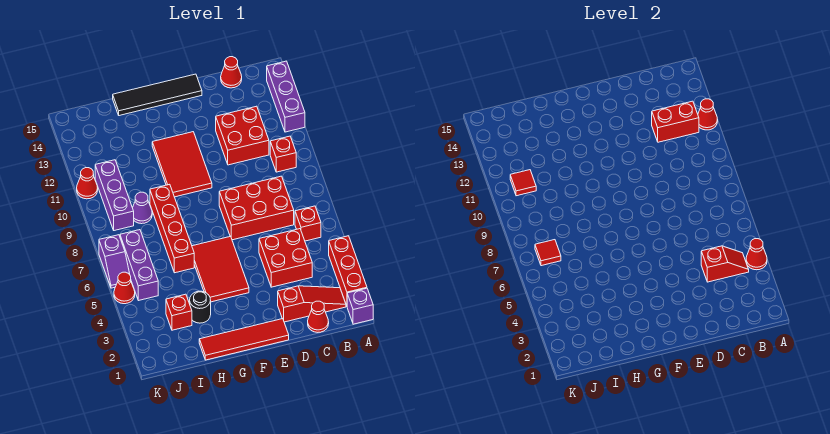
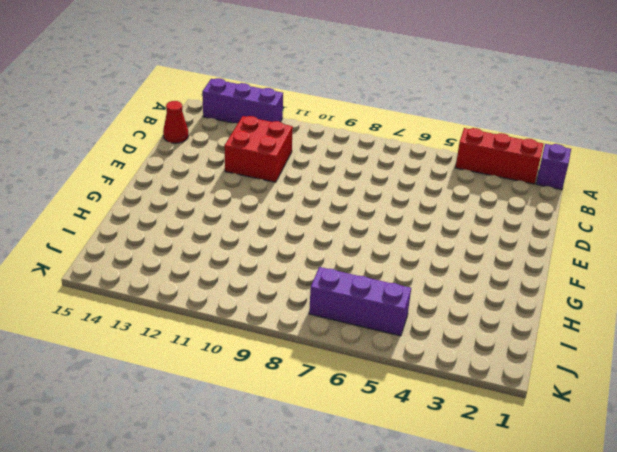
none -> red slope B2:D2 level 1 top D
none -> red brick B6 level 1
none -> red brick B10 level 1
none -> red cone C1 level 1

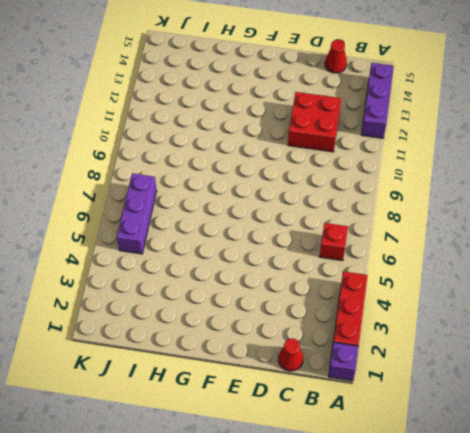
none -> red slope B2:D2 level 1 top D
none -> red brick B10 level 1
none -> red brick C4:D5 level 1
none -> red brick C7:E8 level 1

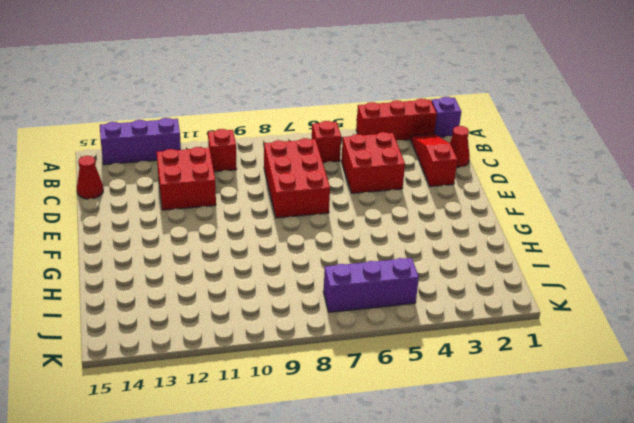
none -> red tile E1:H1 level 1
none -> black tile E15:H15 level 1
none -> red tile F4:G6 level 1
none -> red tile F10:G12 level 1

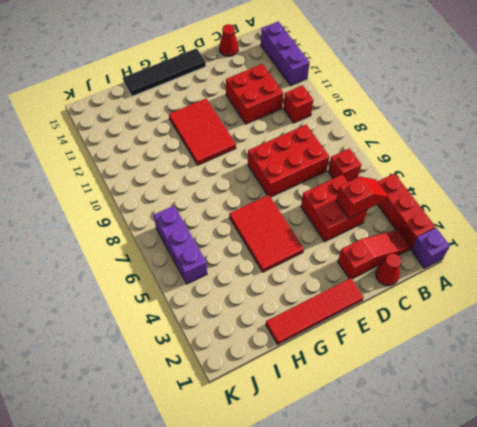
none -> black round brick H3 level 1
none -> red brick H6:H9 level 1
none -> red brick I3 level 1
none -> purple cone I9 level 1

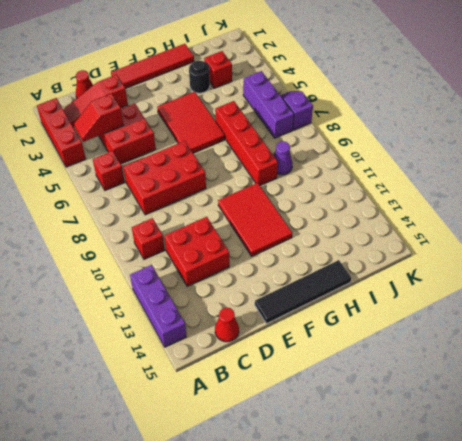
none -> purple brick A1 level 1
none -> purple brick J9:J11 level 1
none -> red cone K5 level 1
none -> red cone K11 level 1

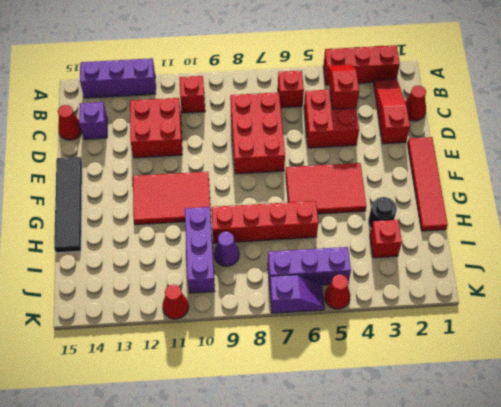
purple brick C14 level 1 -> purple brick A1 level 1
purple brick H10:J10 level 1 -> purple brick J9:J11 level 1
none -> red cone A4 level 2
none -> red cone A12 level 2
none -> red brick B12:C12 level 2
none -> red tile J7 level 2

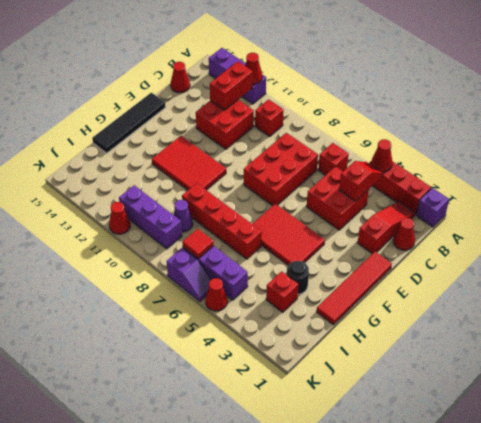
none -> red tile J11 level 2

